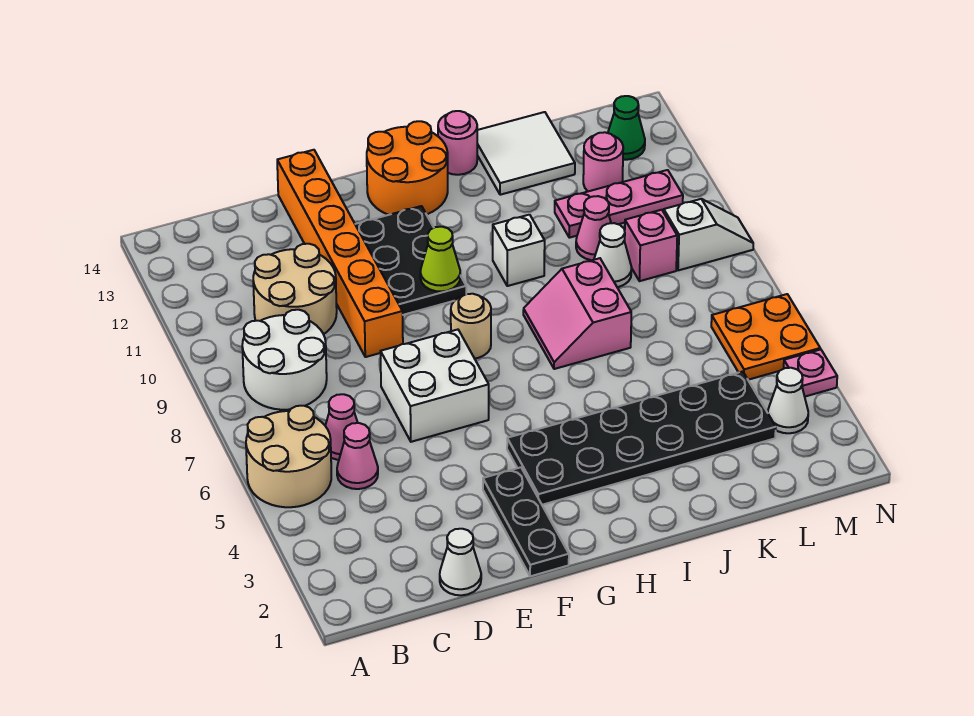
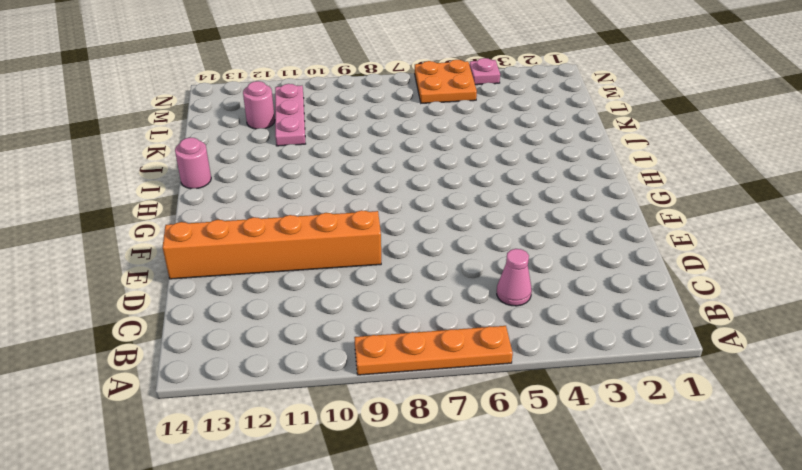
orange plate A6:A9 level 1 -> tan round brick A5:B6 level 1
none -> white round brick B8:C9 level 1
none -> pink cone C6 level 1
none -> tan round brick C10:D11 level 1

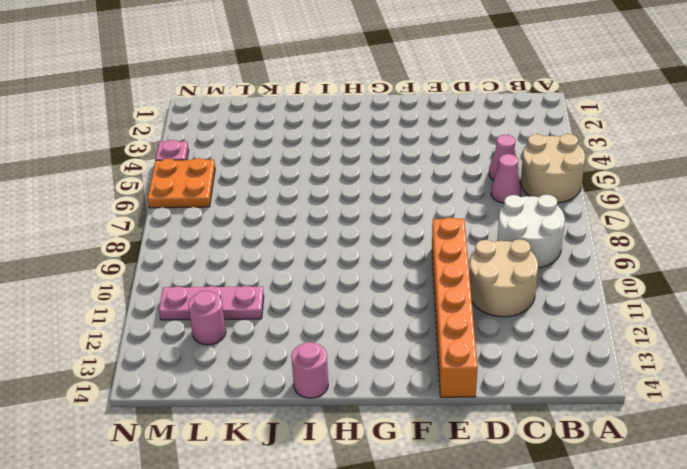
none -> white cone D1 level 1
none -> white brick E6:F7 level 1
none -> black plate F1:F3 level 1

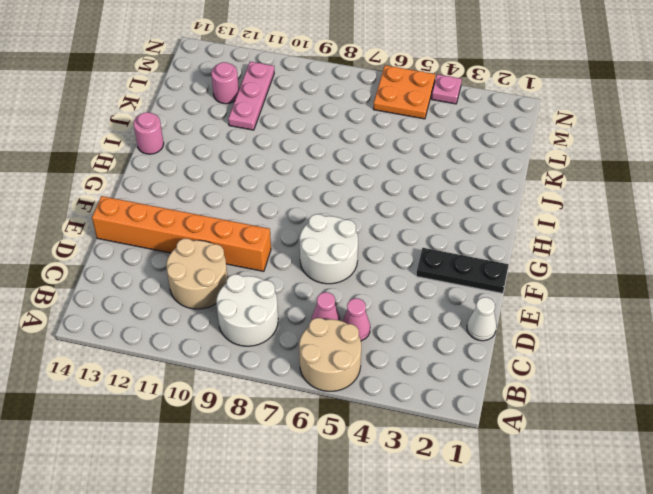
white round brick E6:F7 level 1 -> white brick E6:F7 level 1
none -> black plate F10:G12 level 1
none -> black plate G3:L4 level 1
none -> tan round brick G8 level 1

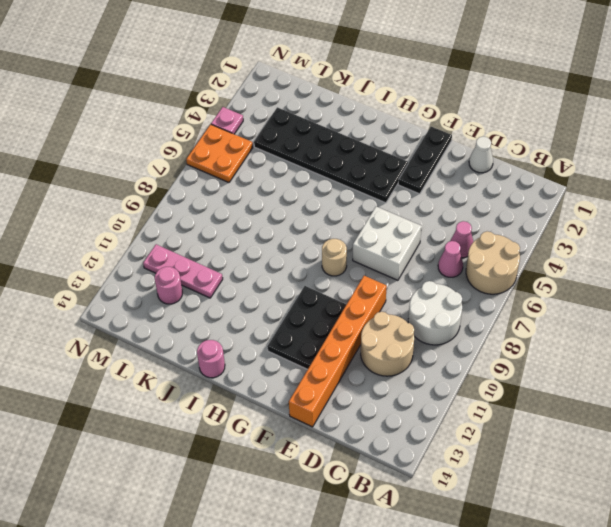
none -> orange round brick G13:H14 level 1
none -> pink slope I7:J8 level 1 top J
none -> white brick I10 level 1

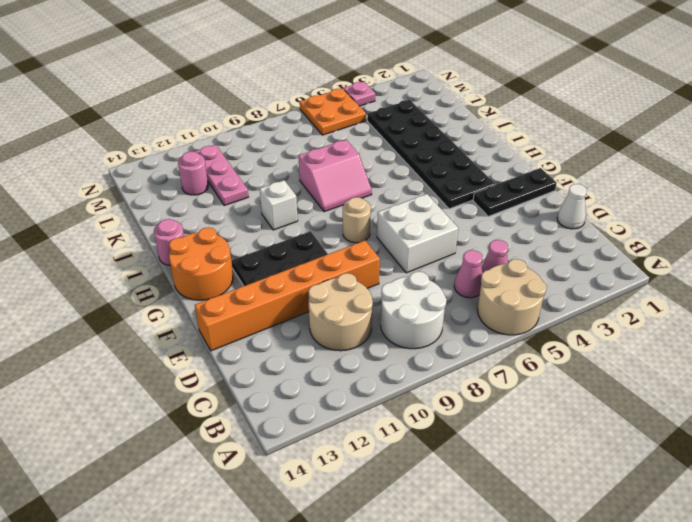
none -> white tile J13:K14 level 1
none -> white cone K9 level 1
none -> pink cone K10 level 1

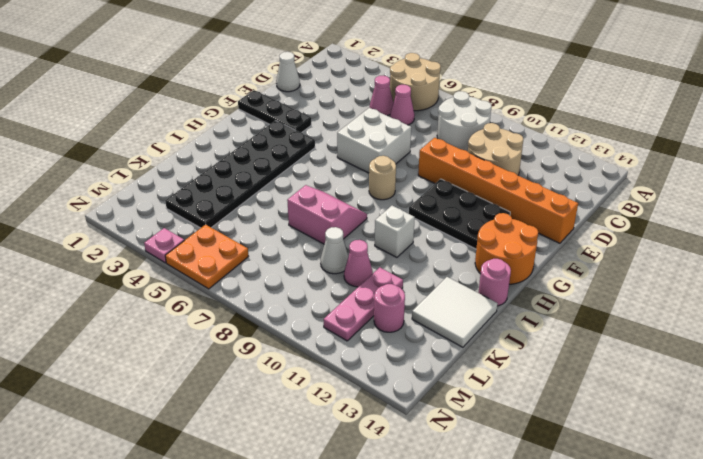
none -> pink brick L9 level 1
none -> white cone M3 level 1
none -> white slope M9:N9 level 1 top M

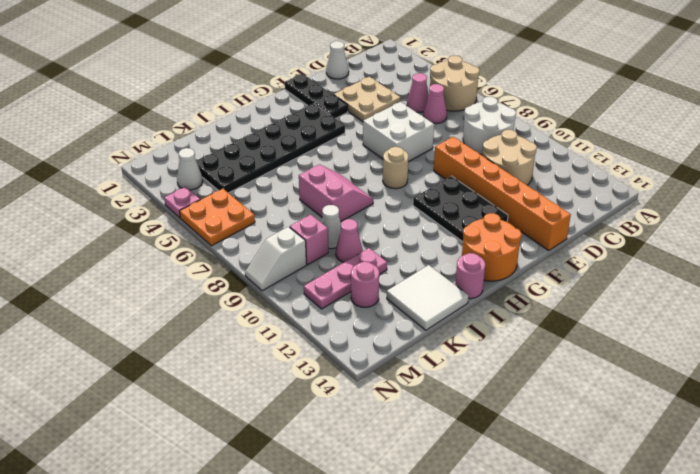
tan plate D3:E4 level 1 -> none
none -> white brick I10 level 1
none -> green cone M13 level 1
none -> lime cone G10 level 2

